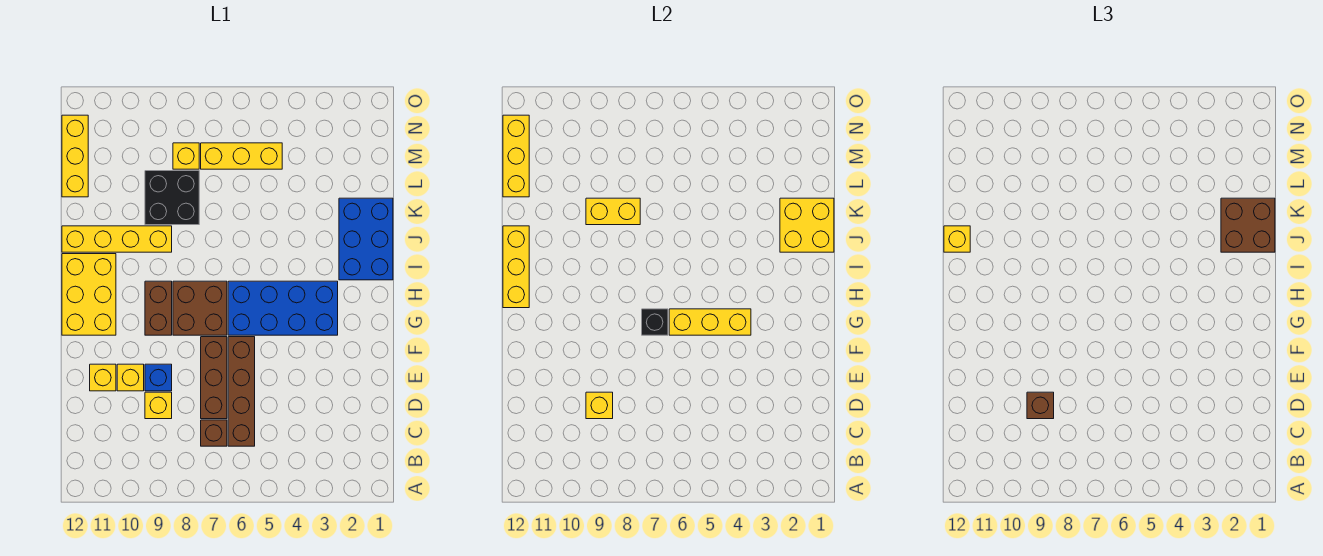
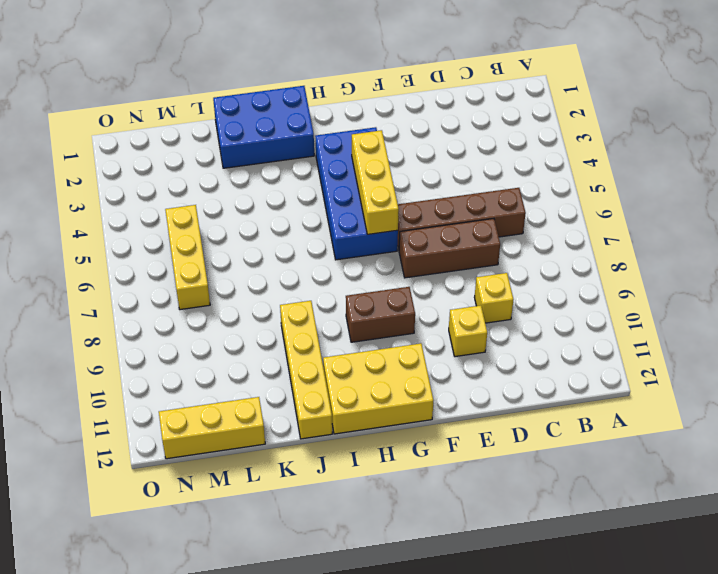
none -> brown brick C7 level 1
none -> blue brick E9 level 1
none -> yellow brick E11 level 1

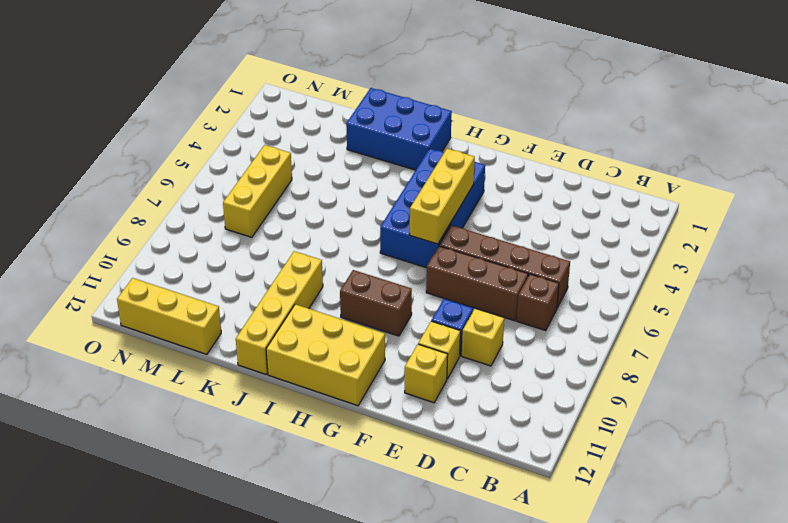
none -> brown brick G7:H8 level 1
none -> black brick K8:L9 level 1
none -> yellow brick M8 level 1

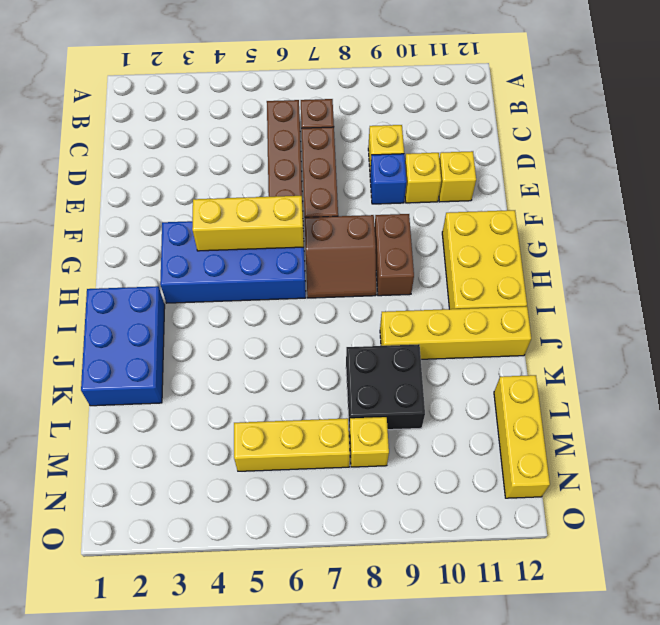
brown slope G7:H8 level 1 top G -> brown brick G7:H8 level 1
none -> yellow brick D9 level 2
none -> black brick G7 level 2
none -> yellow brick H12:J12 level 2

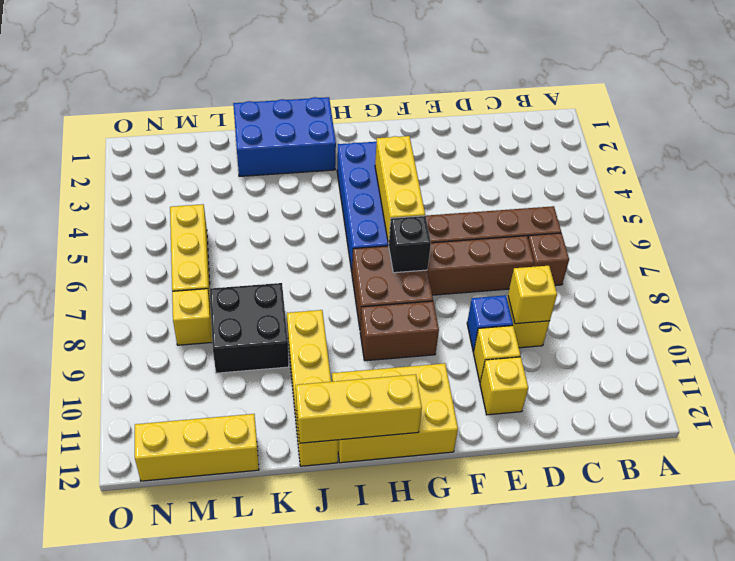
none -> yellow brick J1:K2 level 2
none -> yellow brick K8:K9 level 2
none -> yellow brick L12:N12 level 2

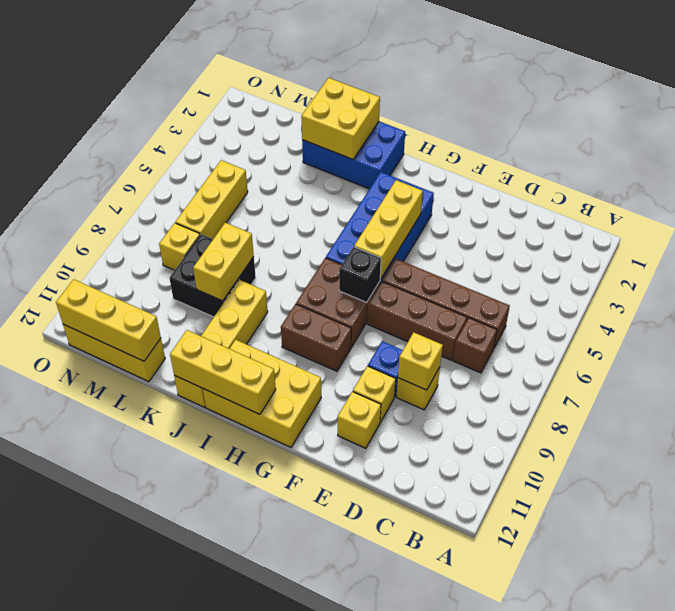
none -> brown brick D9 level 3
none -> brown brick J1:K2 level 3
none -> yellow brick J12 level 3

